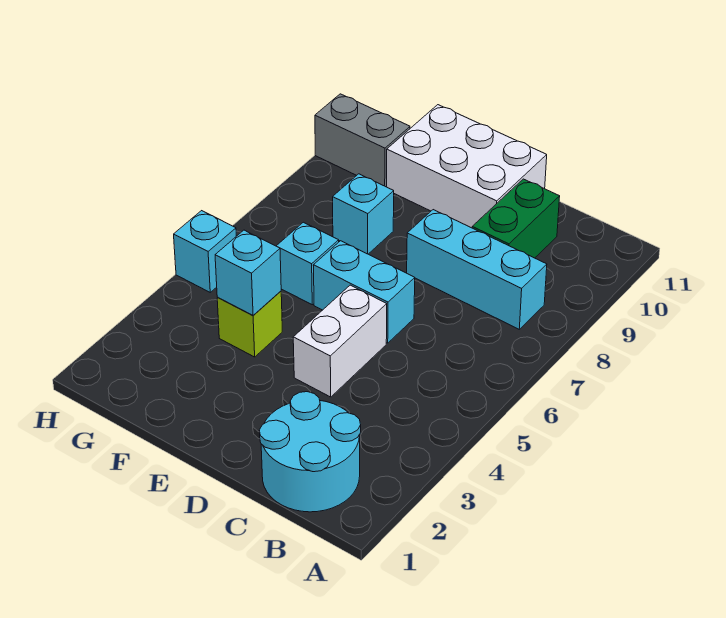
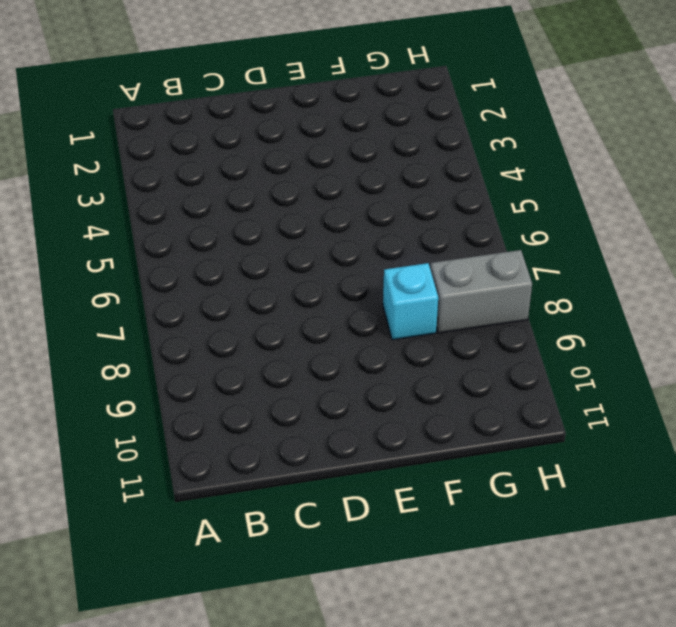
grey brick G8:H8 level 1 -> grey brick G10:H10 level 1
none -> cyan round brick B1:C2 level 1
none -> cyan brick B8:D8 level 1
none -> green brick C9:C10 level 1

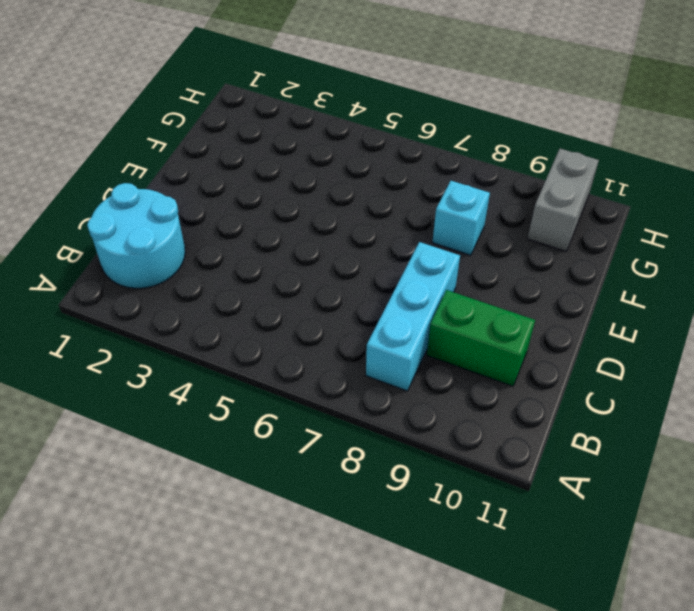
none -> white brick D4:D5 level 1
none -> cyan brick D6:E6 level 1
none -> white brick D10:F11 level 1

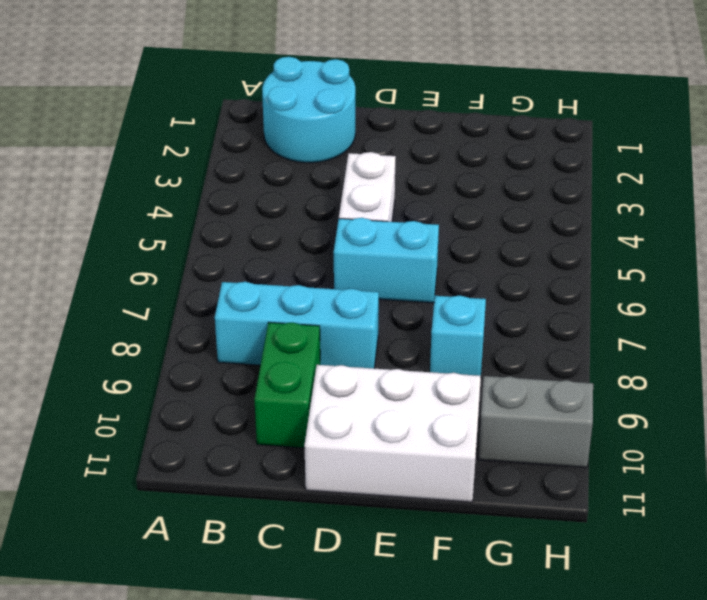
none -> lime brick F4 level 1
none -> cyan brick F6 level 1
none -> cyan brick H5 level 1

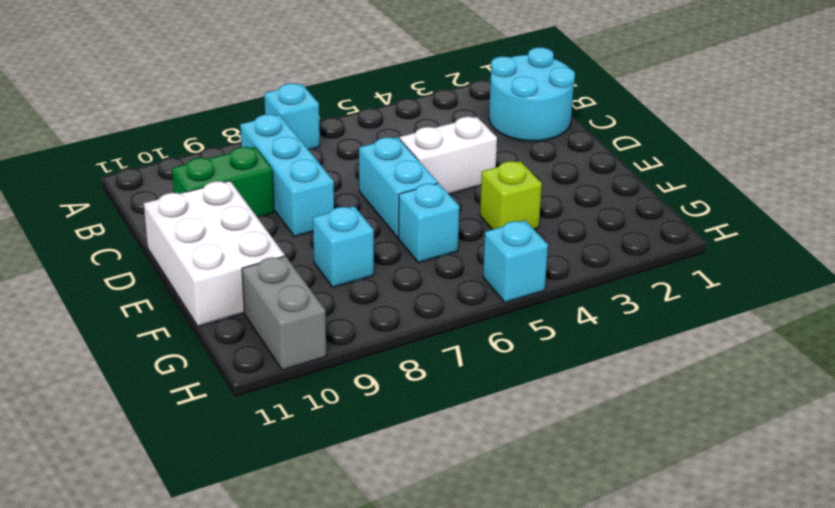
cyan brick A7 level 1 -> cyan brick F4 level 2

